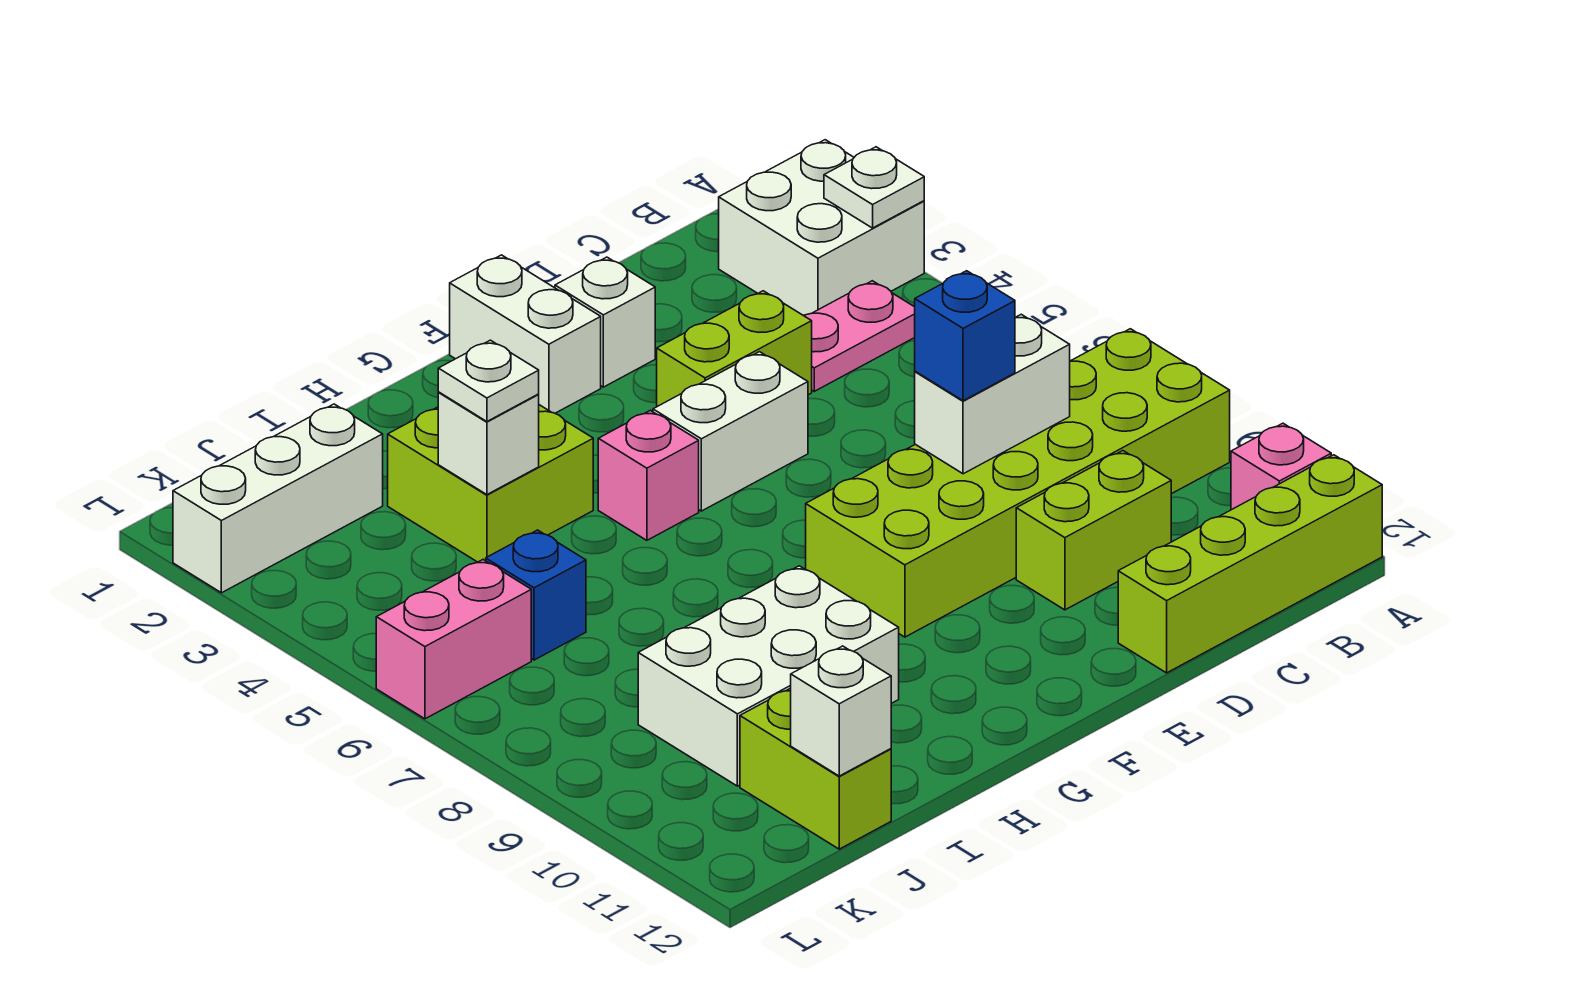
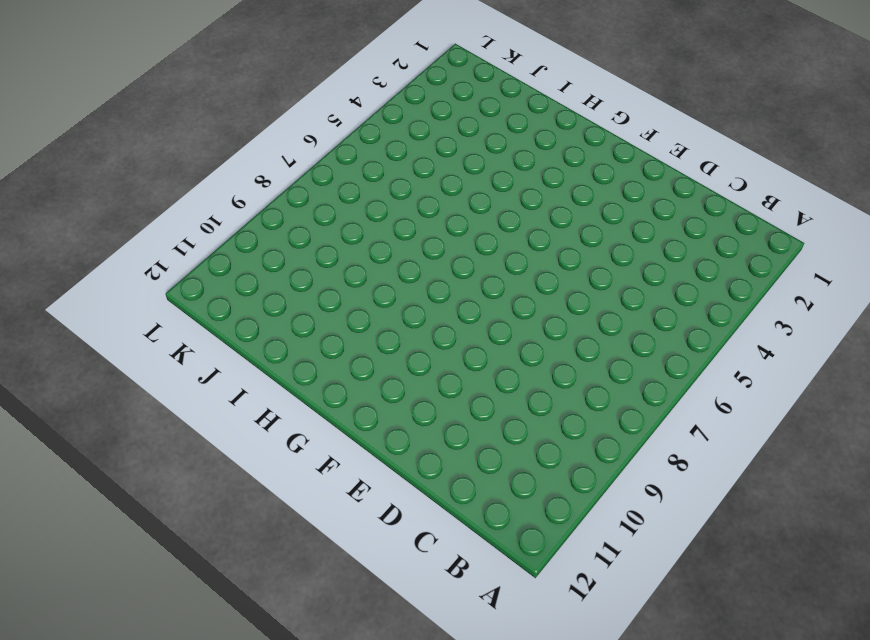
none -> white brick A2:B3 level 1
none -> lime brick A8:F9 level 1
none -> pink brick A11 level 1

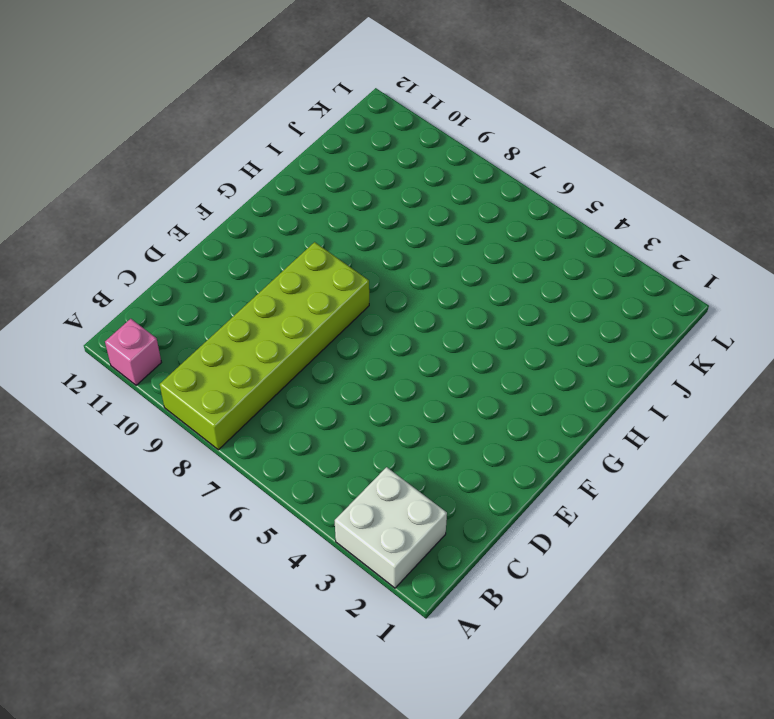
none -> lime brick A12:D12 level 1
none -> pink plate B4:C4 level 1
none -> lime brick C10:D10 level 1

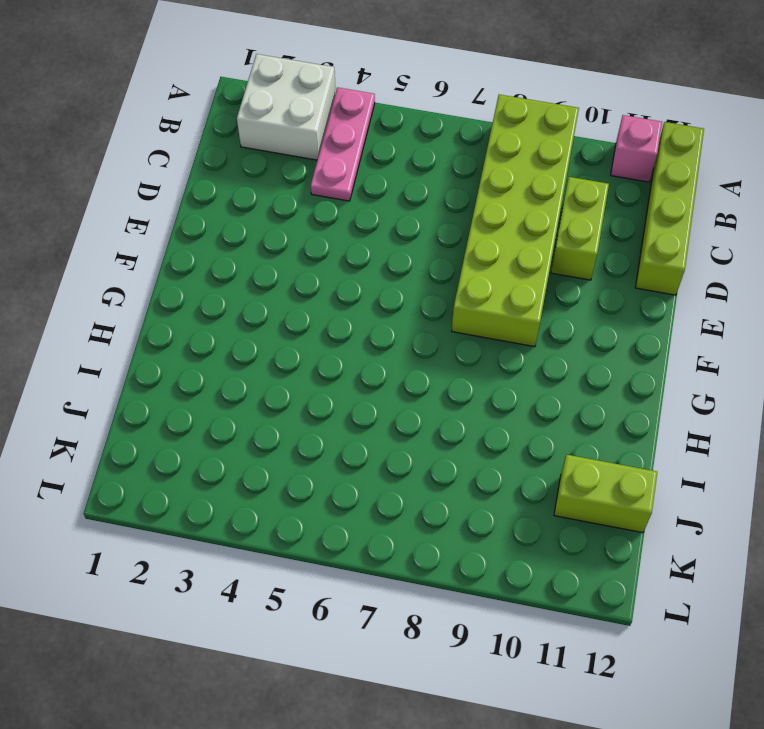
pink plate A4:C4 level 1 -> pink plate B4:C4 level 1
none -> lime brick D4:E4 level 1
none -> white brick E2 level 1
none -> white brick E5:F5 level 1

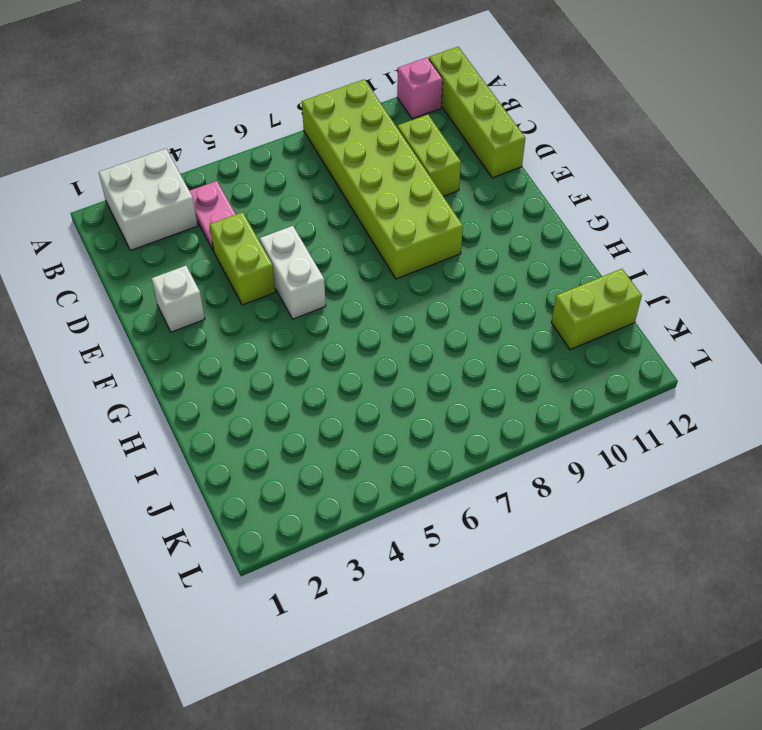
none -> white brick F1:F2 level 1
none -> pink brick G5 level 1
none -> lime brick H3:I4 level 1

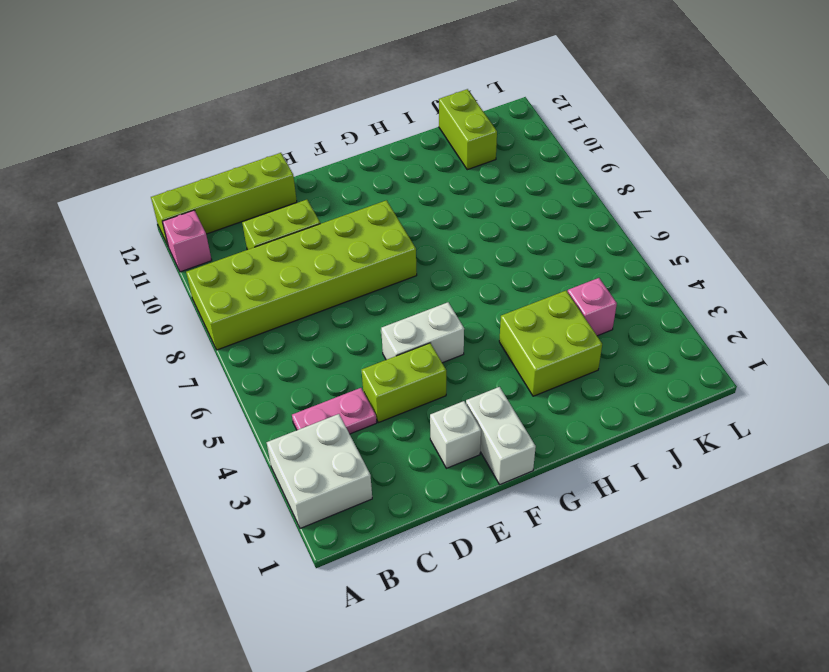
pink brick J4 level 1 -> pink brick G5 level 1
none -> white brick H9:J10 level 1
none -> white brick J2:L2 level 1
none -> blue brick J6 level 1

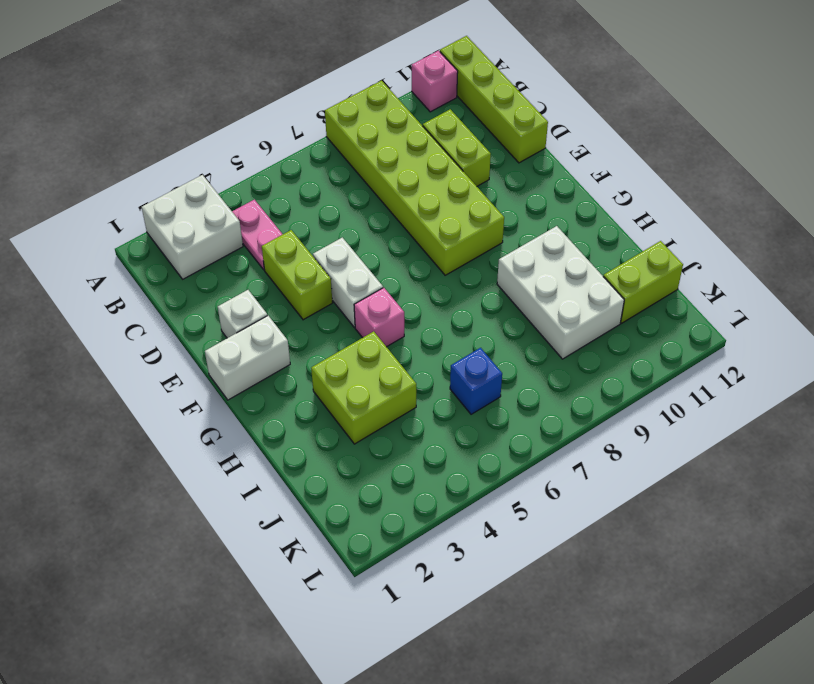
none -> white brick J2:L2 level 1
none -> pink brick K6:L6 level 1
none -> white plate A3 level 2

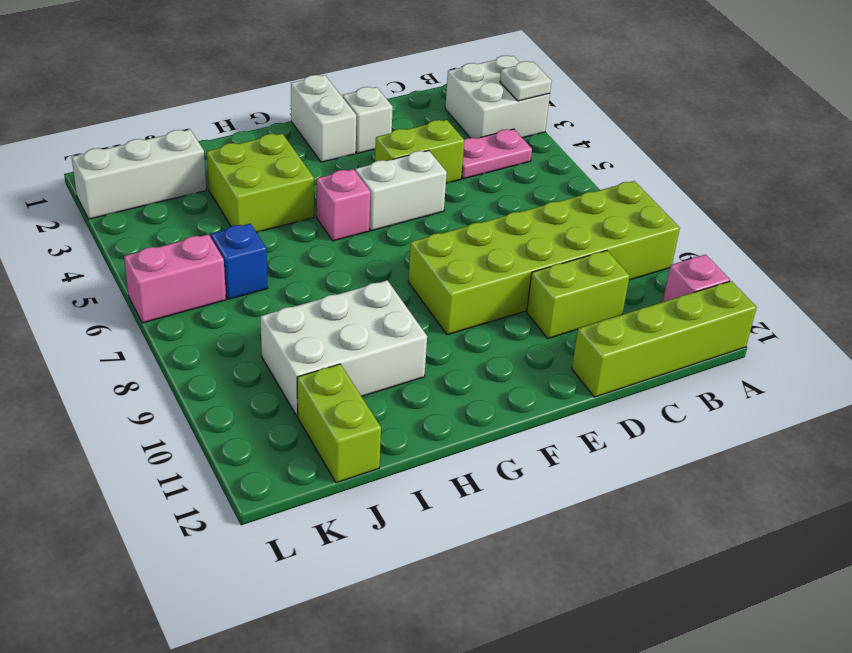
none -> white brick C8:D8 level 2
none -> white brick I4 level 2
none -> white brick J12 level 2

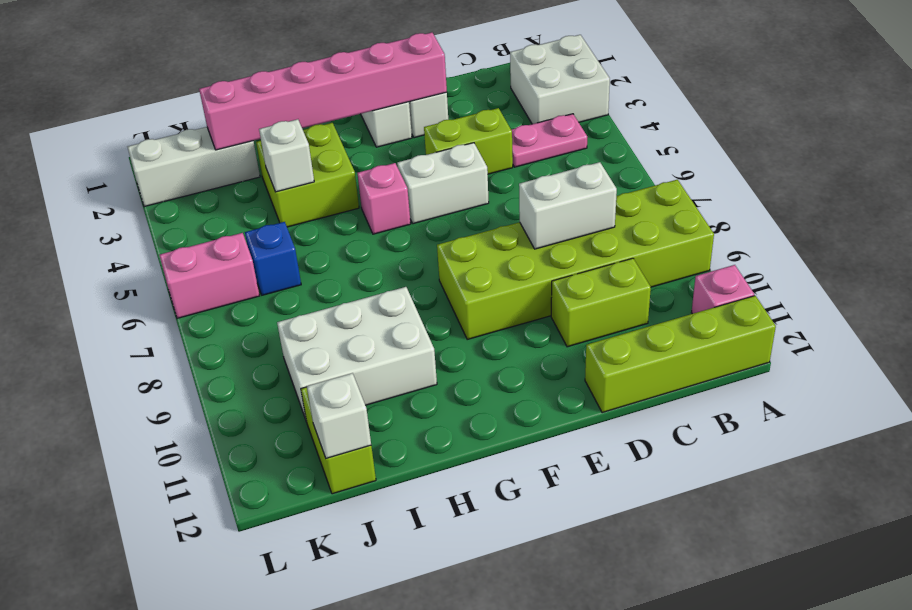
pink brick E2:J2 level 2 -> none
none -> white plate A3 level 2
none -> blue brick D8 level 3
none -> white plate I4 level 3

